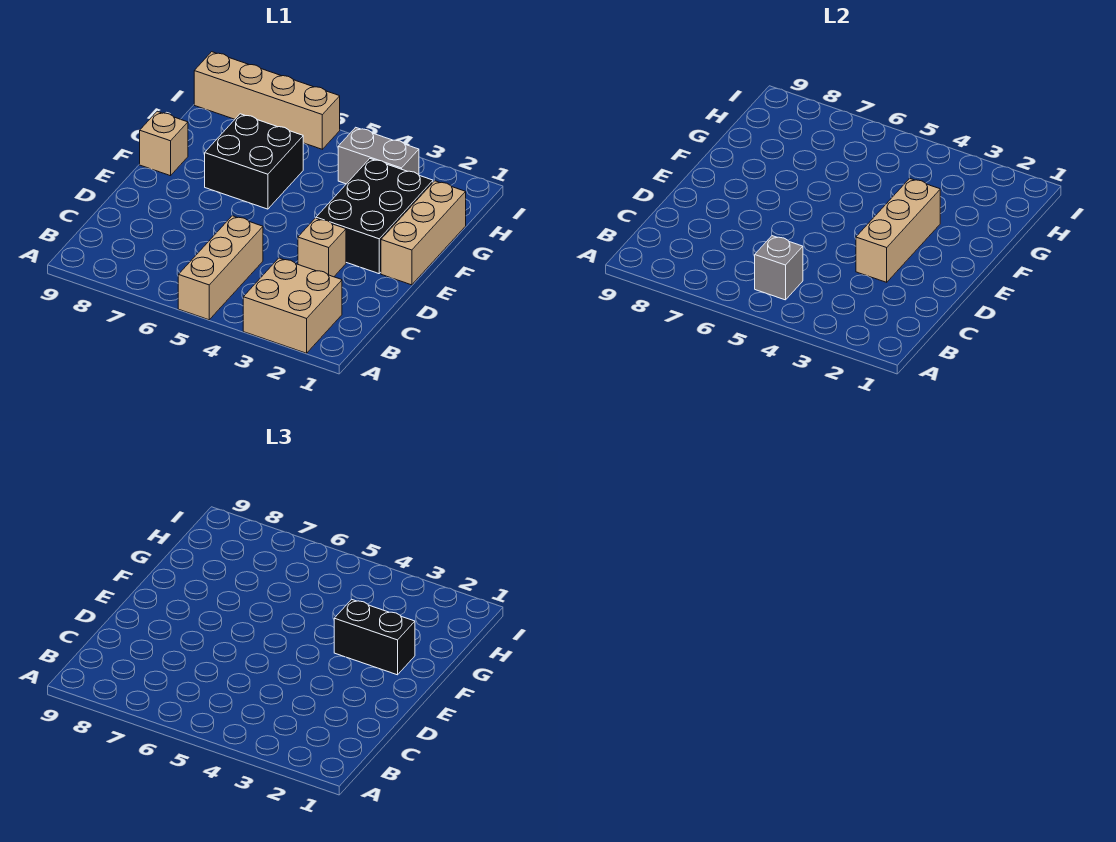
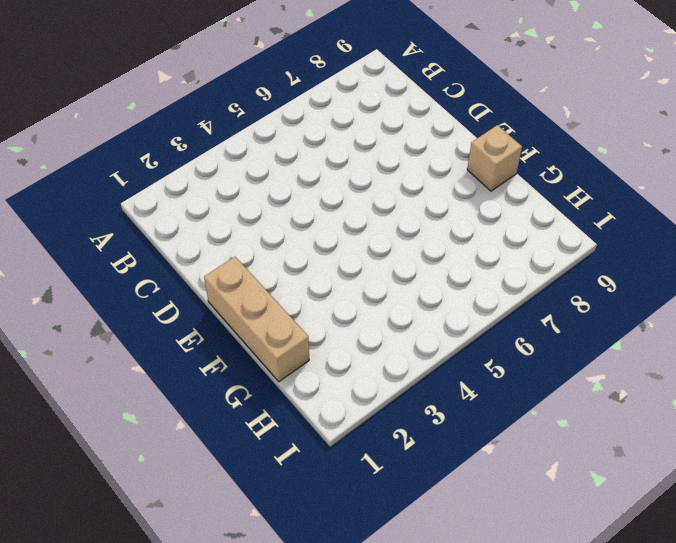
none -> tan brick A2:B3 level 1
none -> tan brick A5:C5 level 1
none -> tan brick D3 level 1

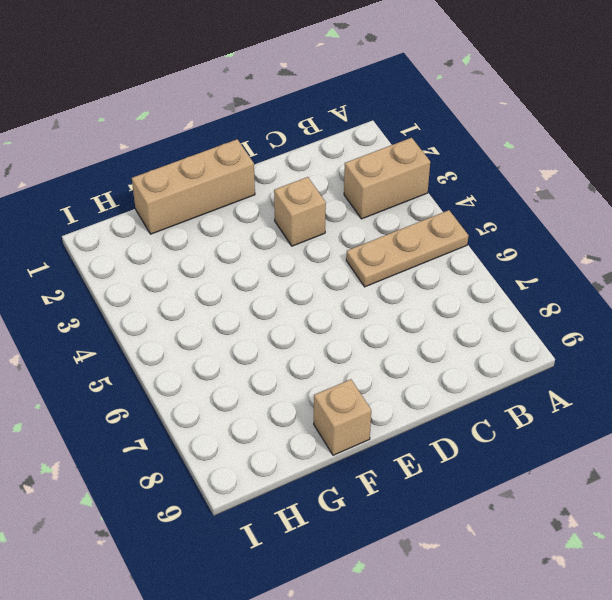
tan brick A3:B3 level 1 -> tan brick A2:B3 level 1
tan plate A5:C5 level 1 -> tan brick A5:C5 level 1
none -> black brick E2:G3 level 1
none -> black brick F6:G7 level 1
none -> grey brick H3:H4 level 1

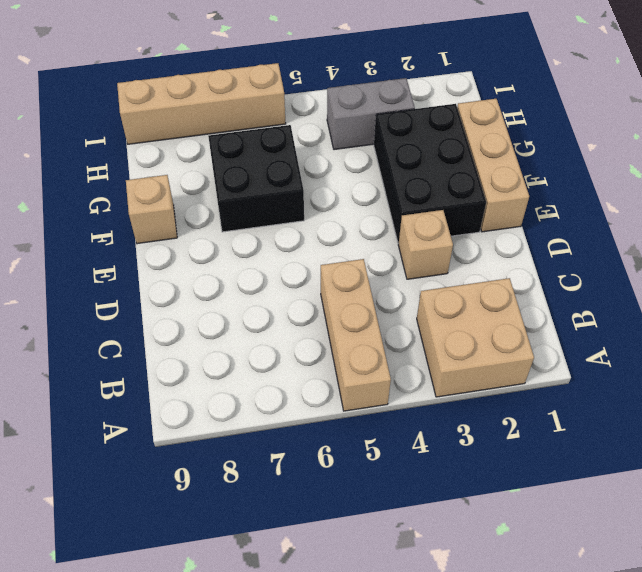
none -> grey brick B5 level 2
none -> tan brick D3:F3 level 2
none -> black brick F2:F3 level 3

